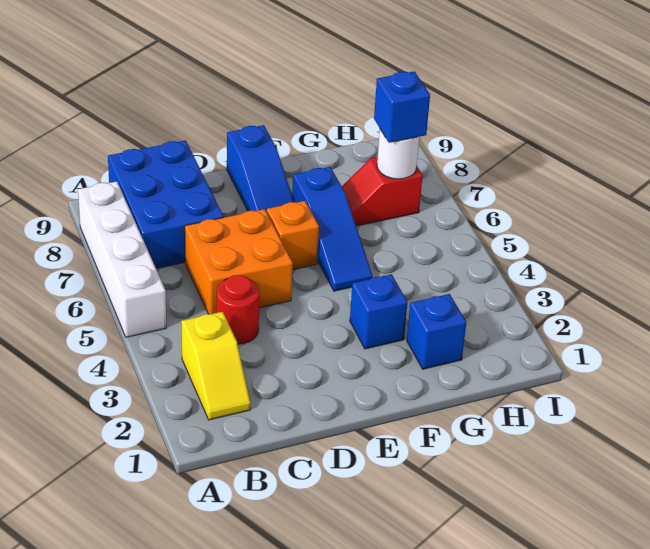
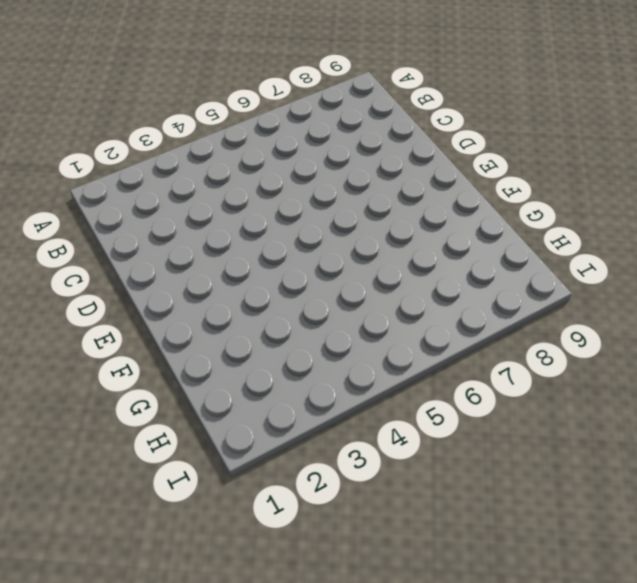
none -> white brick A5:A8 level 1
none -> yellow slope B2:B3 level 1 top 3
none -> blue brick B7:C9 level 1

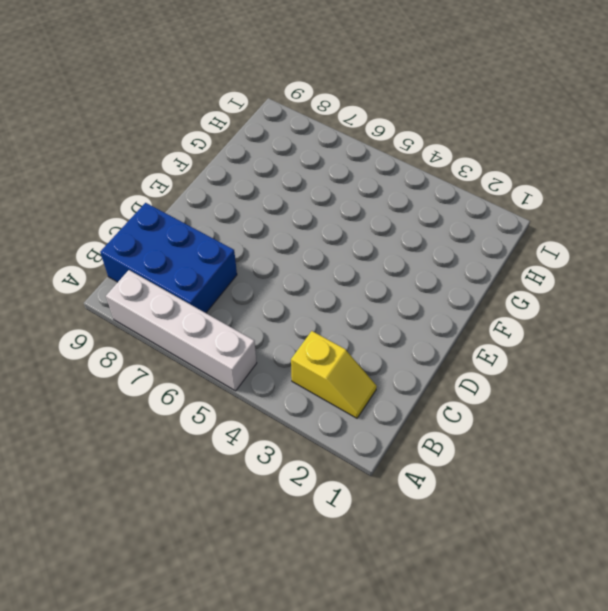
none -> red round brick C4 level 1
none -> orange brick C5:D6 level 1
none -> orange brick E6 level 1

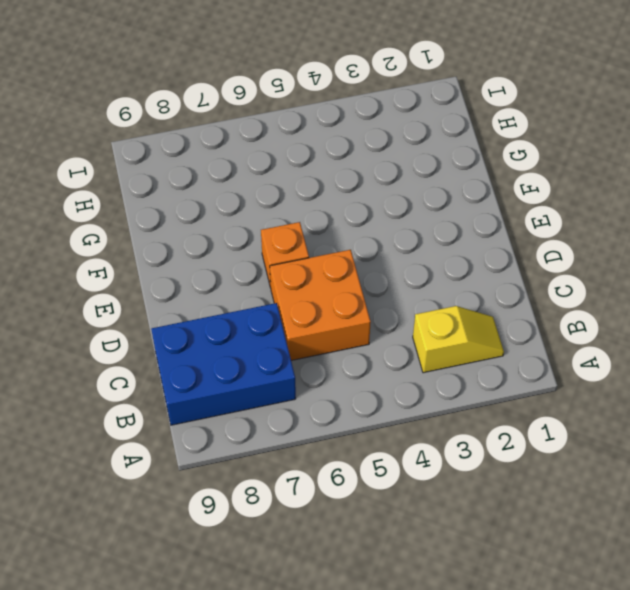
none -> white brick A5:A8 level 1
none -> red round brick C4 level 1
none -> blue slope E7:E9 level 1 top 9

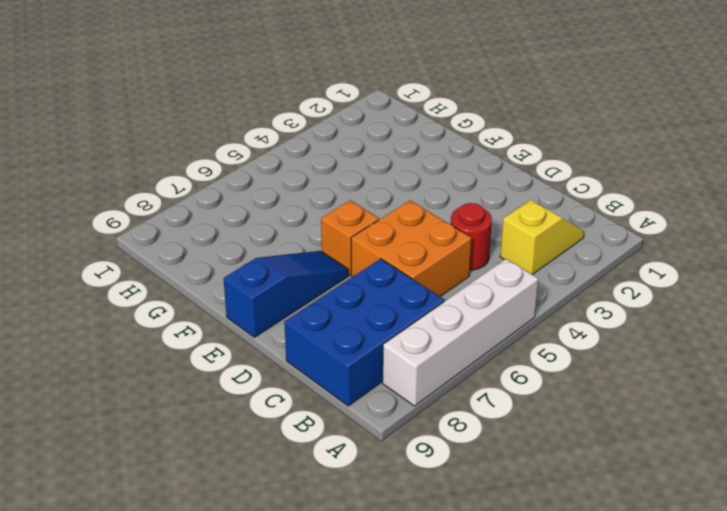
none -> blue brick F3 level 1
none -> blue slope F5:F7 level 1 top 7
none -> blue brick G2 level 1

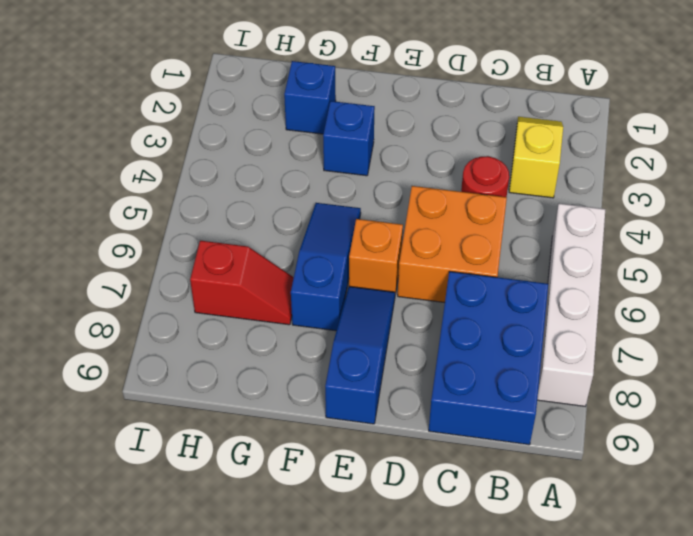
none -> white round brick H7 level 2
none -> blue brick H7 level 3

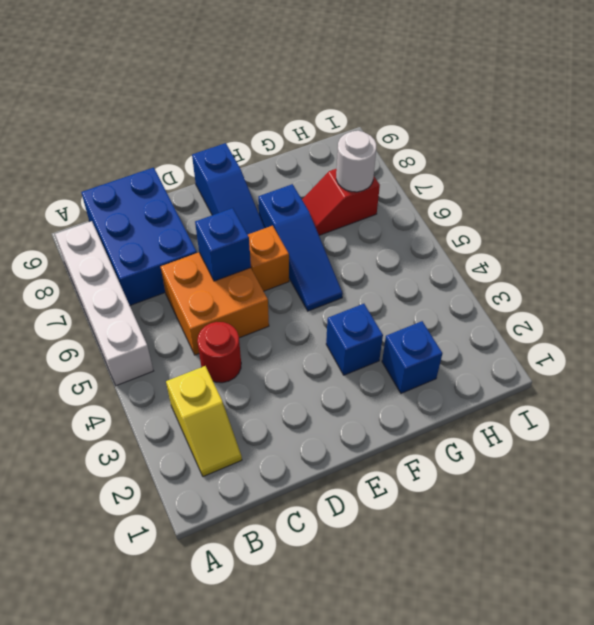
blue brick D6 level 2 -> blue brick H7 level 3

